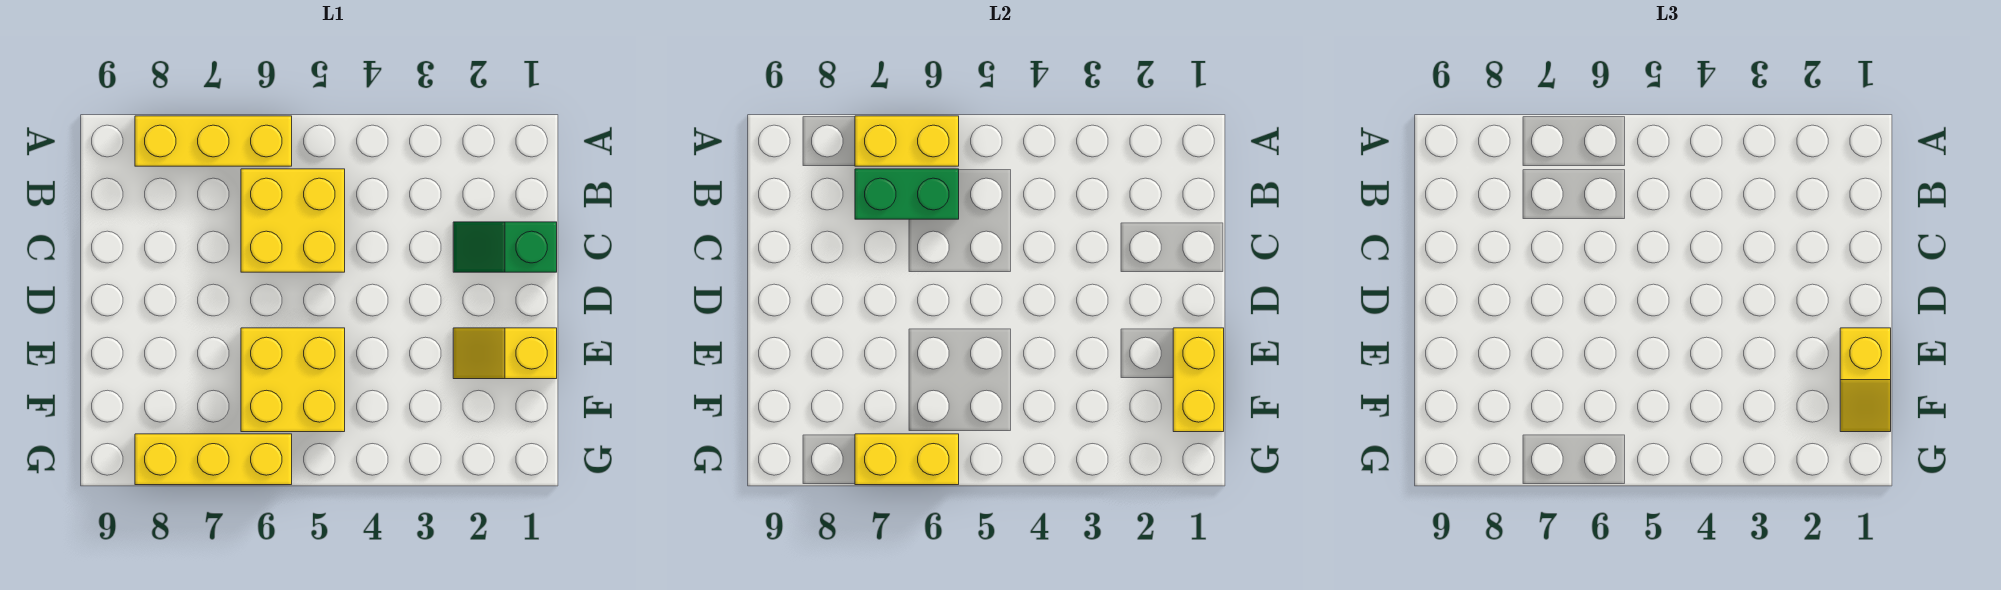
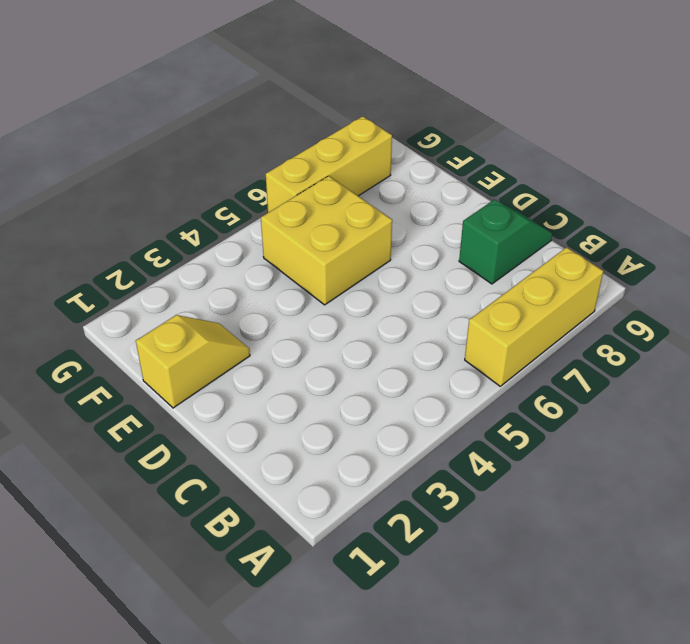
green slope C8:C9 level 1 top 8 -> green slope C1:C2 level 1 top 1
none -> yellow brick B5:C6 level 1
none -> yellow brick A6:A7 level 2

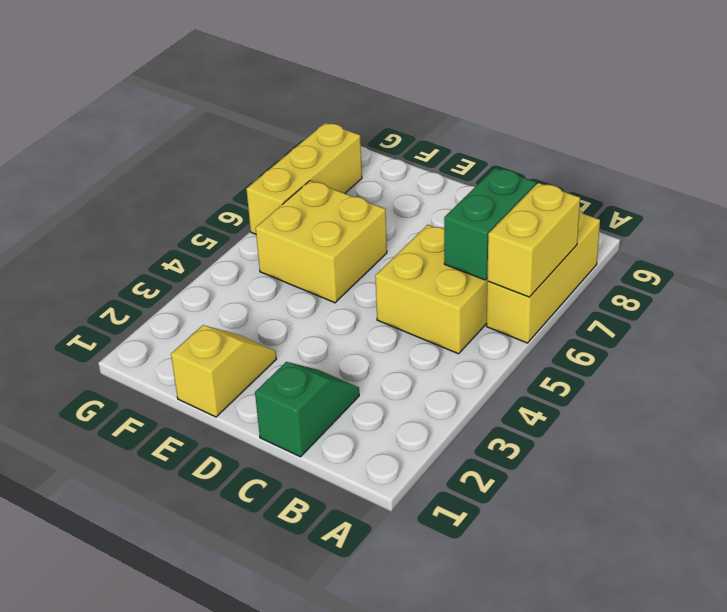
none -> yellow brick E1:F1 level 2
none -> yellow brick G6:G7 level 2

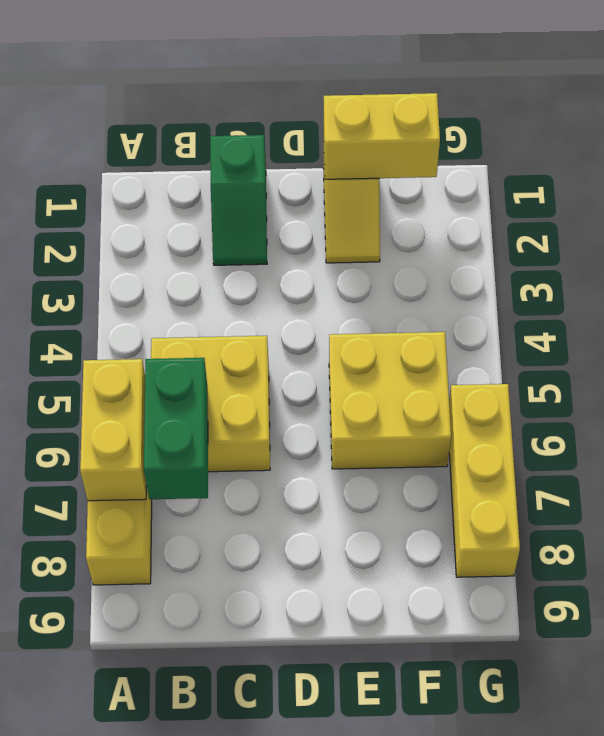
none -> yellow brick G6:G7 level 2
none -> yellow slope E1:F1 level 3 top E

